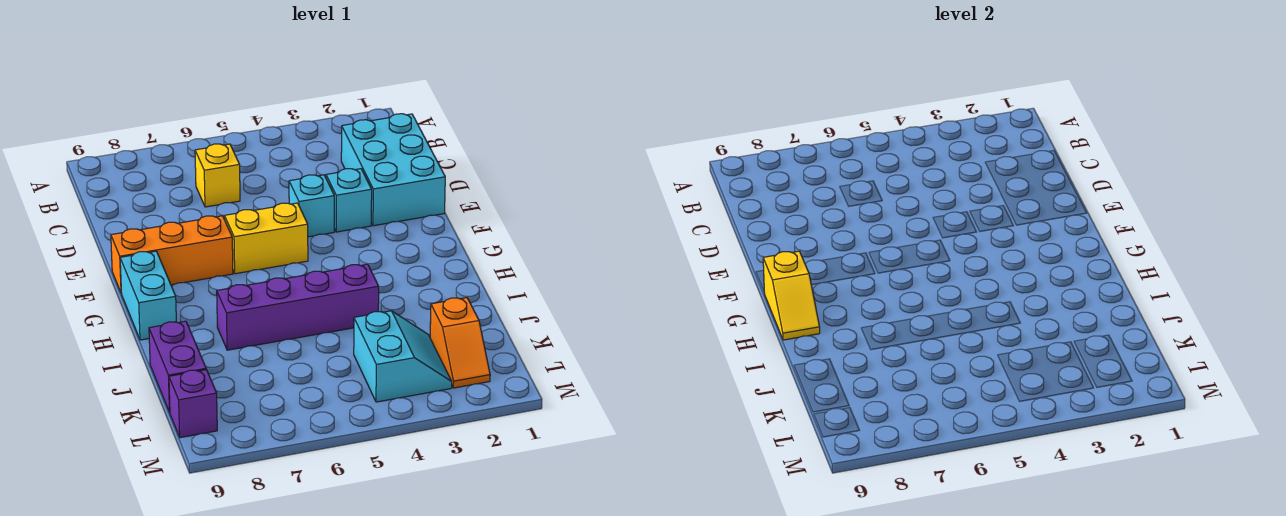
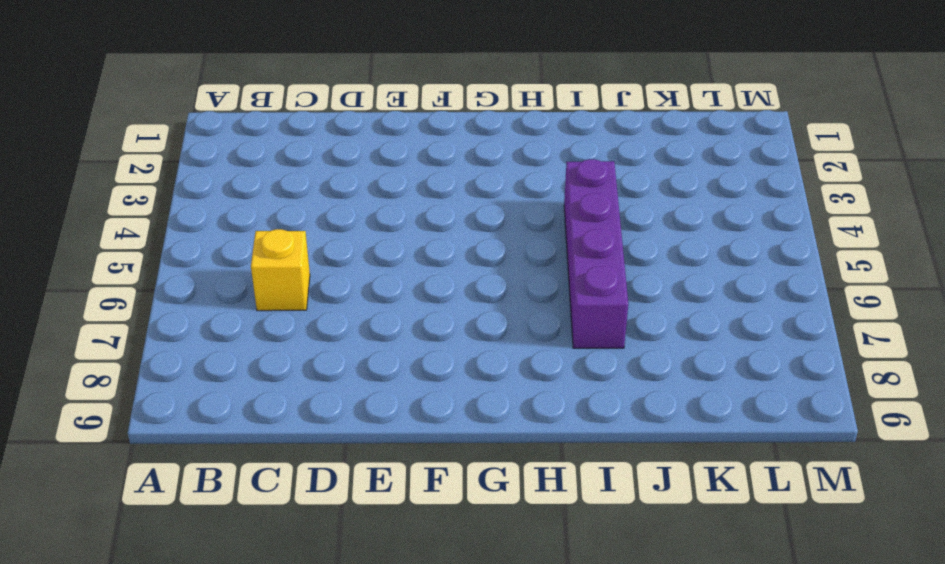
none -> cyan brick C1:E2 level 1
none -> cyan brick E3 level 1
none -> cyan brick E4 level 1

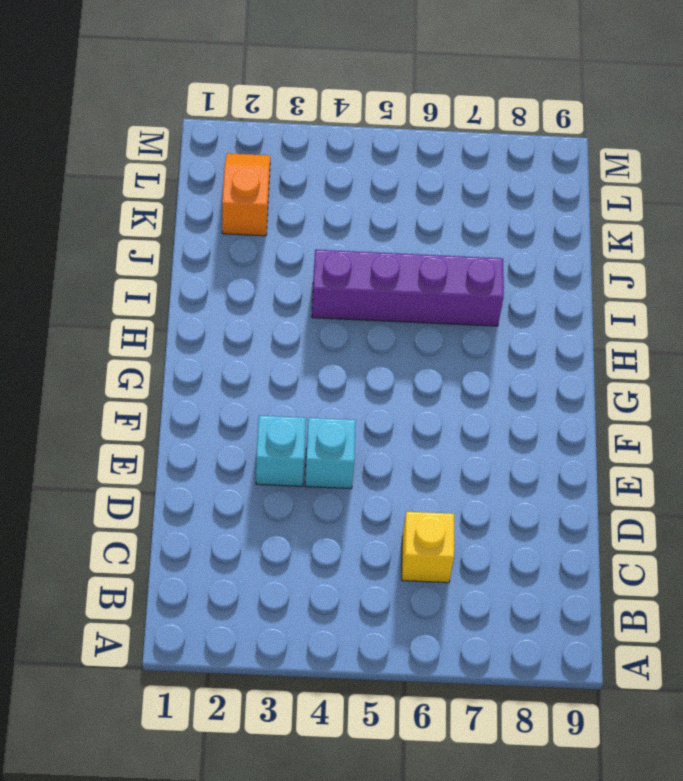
none -> cyan brick C1:E2 level 1
none -> yellow brick F5:F6 level 1
none -> orange brick F7:F9 level 1

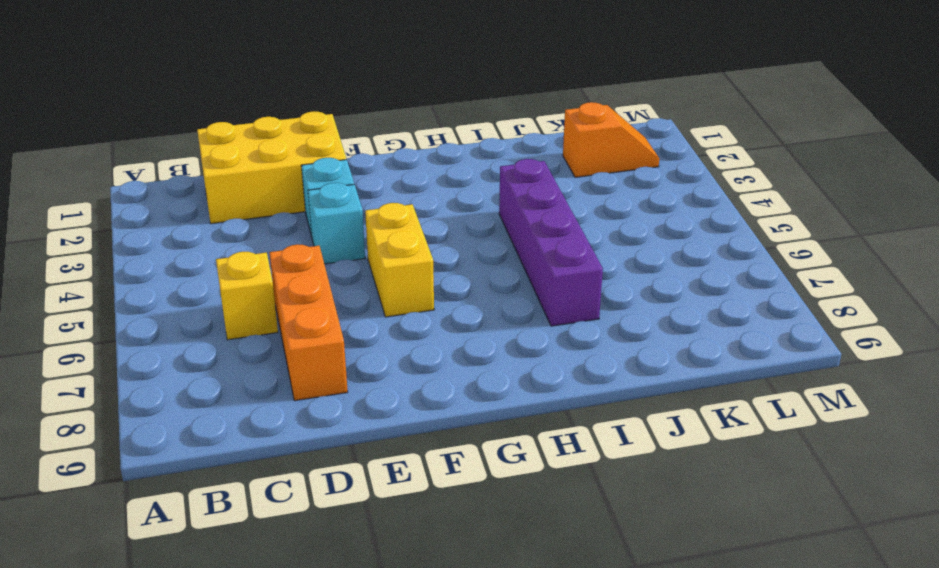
yellow brick C1:E2 level 1 -> cyan brick C1:E2 level 1
orange brick D6:D8 level 1 -> orange brick F7:F9 level 1
none -> cyan brick G9:H9 level 1
none -> purple brick J9:K9 level 1
none -> cyan slope K3:L4 level 1 top 4

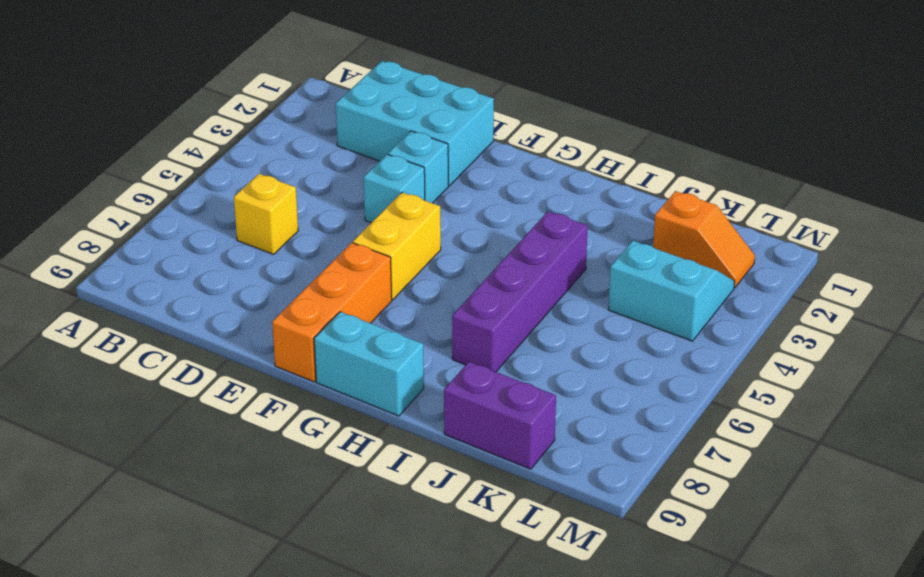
none -> purple brick L9 level 1
none -> yellow slope G9:H9 level 2 top G

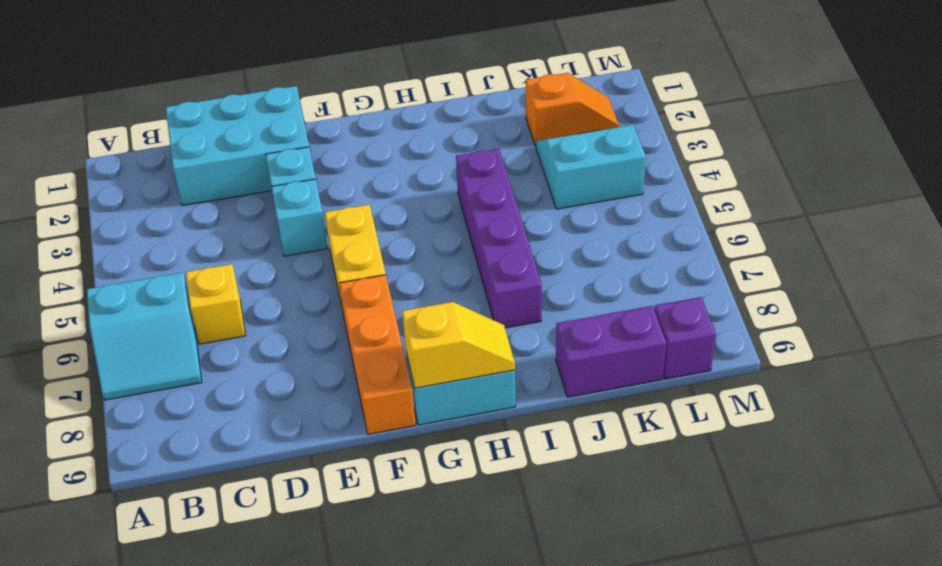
cyan slope A6:B7 level 1 top 6 -> none

